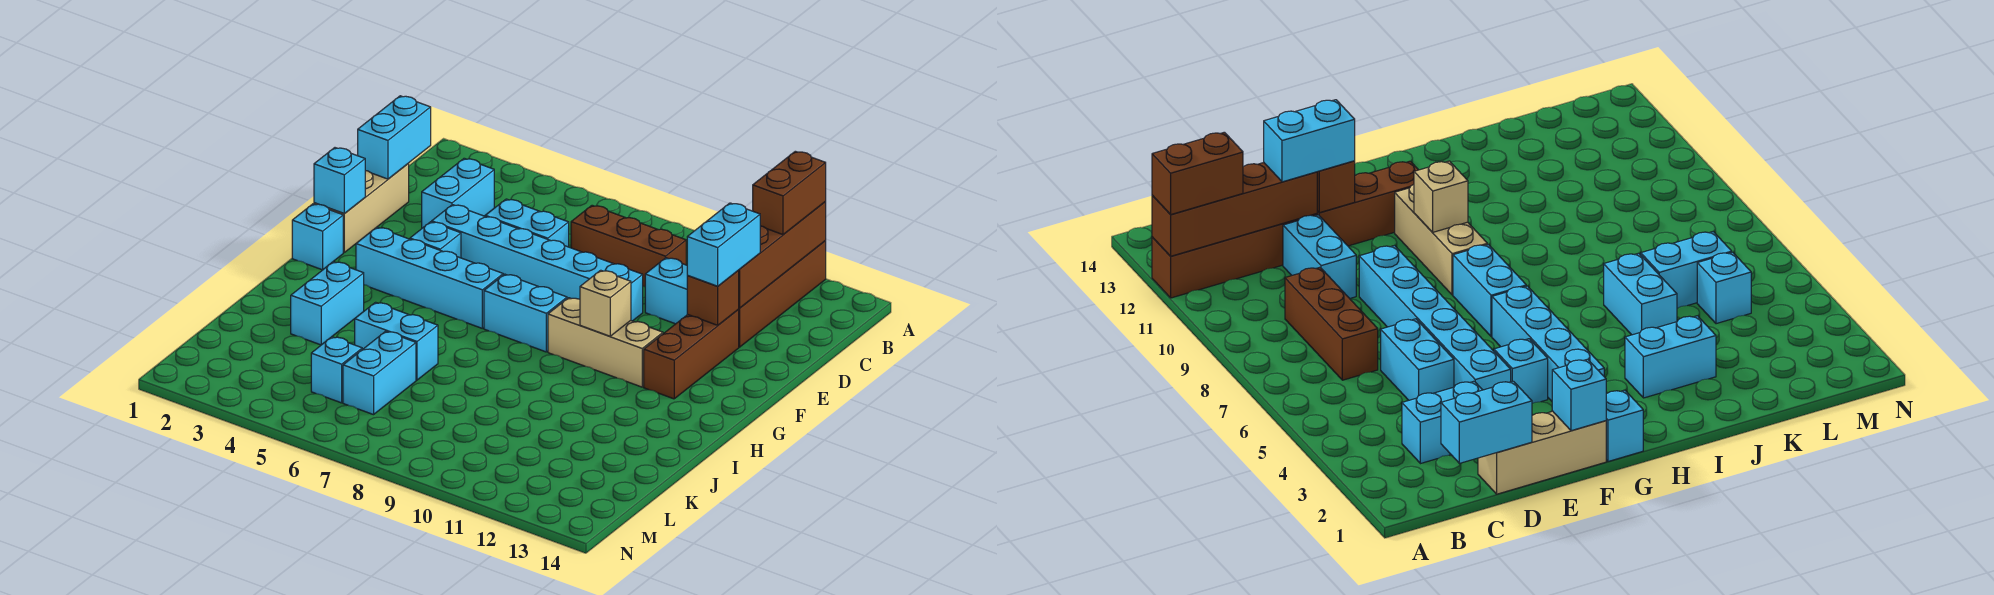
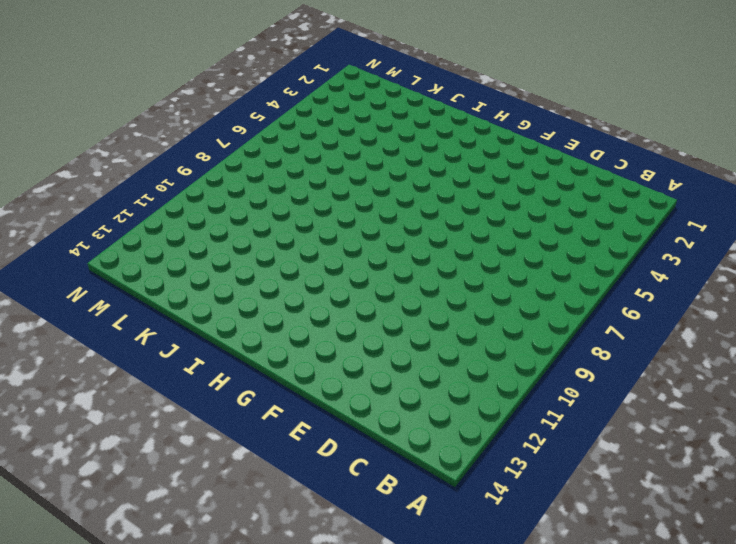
none -> brown brick A12:D12 level 1
none -> cyan brick C3:D3 level 1
none -> brown brick C7:C9 level 1

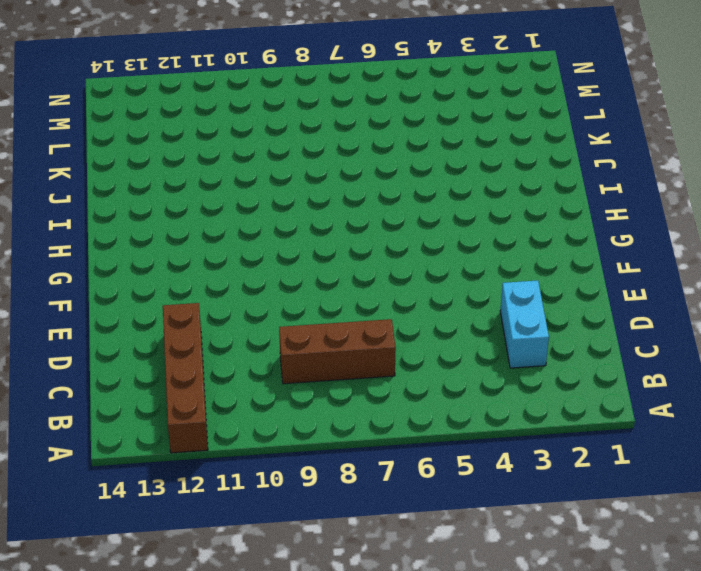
none -> tan brick D1:F1 level 1
none -> cyan brick D5:D6 level 1
none -> cyan brick D10:D11 level 1

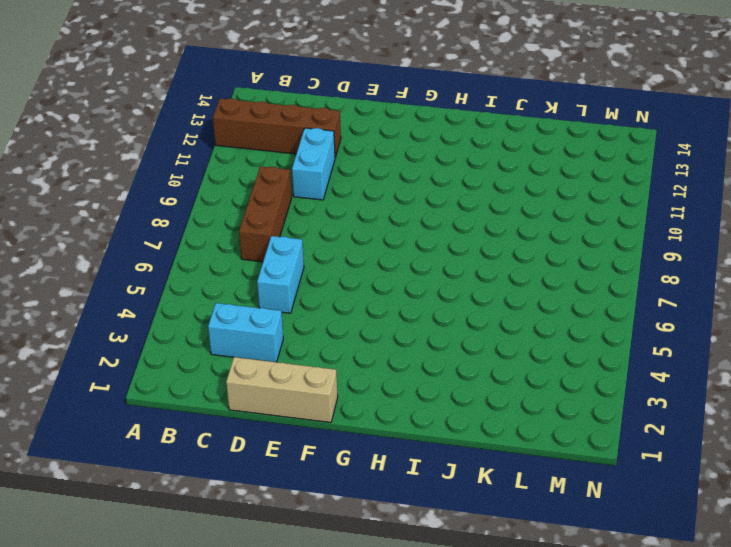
none -> cyan brick E4:E9 level 1
none -> brown brick E12:G12 level 1
none -> cyan brick F4 level 1

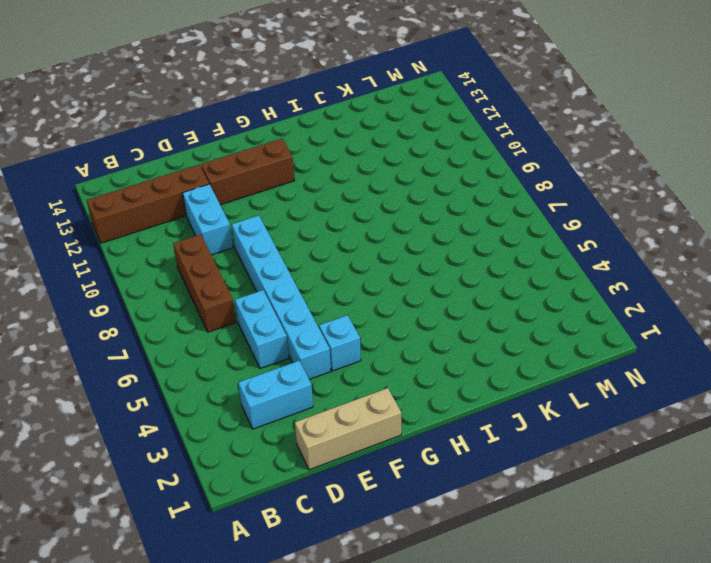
none -> cyan brick G1 level 1
none -> cyan brick G3:G6 level 1
none -> cyan brick G7:G8 level 1

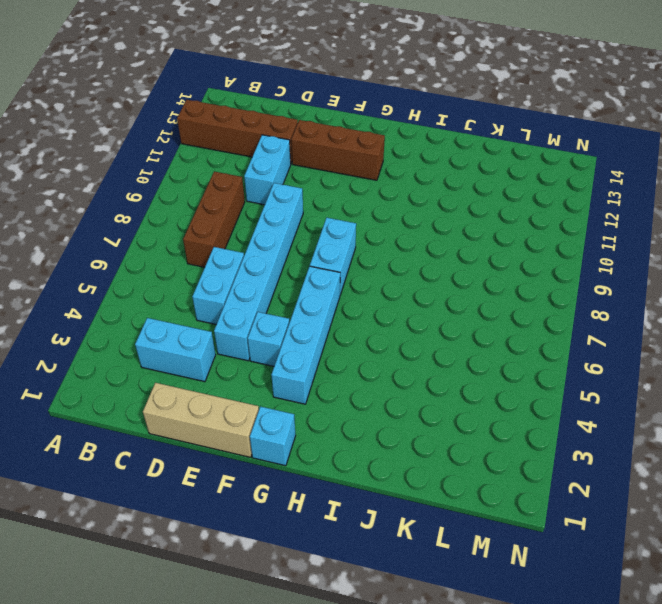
none -> tan brick G9:G11 level 1
none -> cyan brick I3:J3 level 1
none -> cyan brick J5:J6 level 1

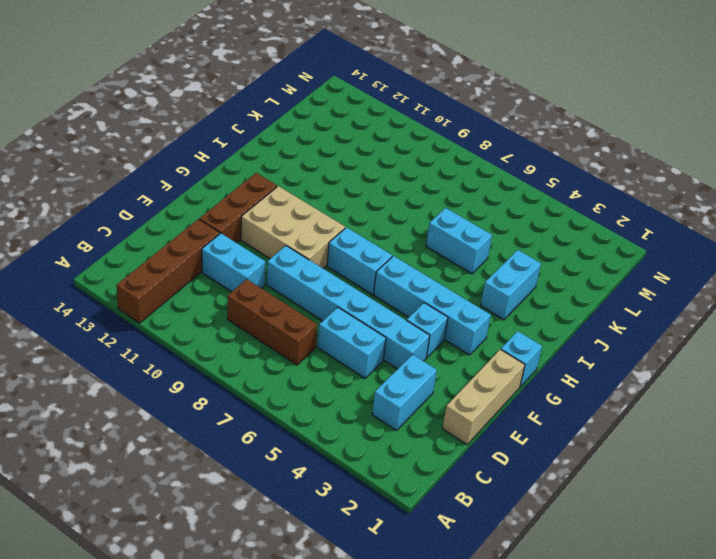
tan brick F9:G11 level 1 -> tan brick G9:G11 level 1
none -> cyan brick K6:L6 level 1
none -> cyan brick L5 level 1
none -> brown brick A12:D12 level 2

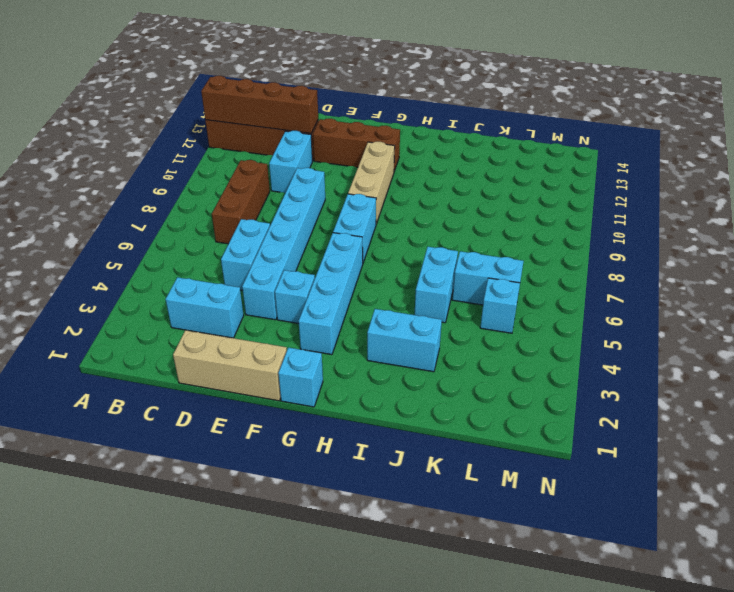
none -> cyan brick C1:D1 level 2
none -> brown brick E12 level 2
none -> cyan brick F1 level 2

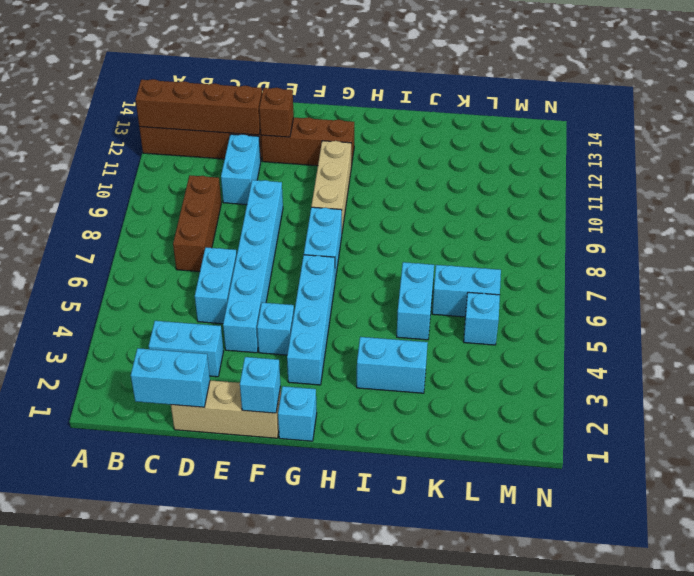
none -> tan brick G10 level 2
none -> brown brick A12:B12 level 3
none -> cyan brick D12:E12 level 3

